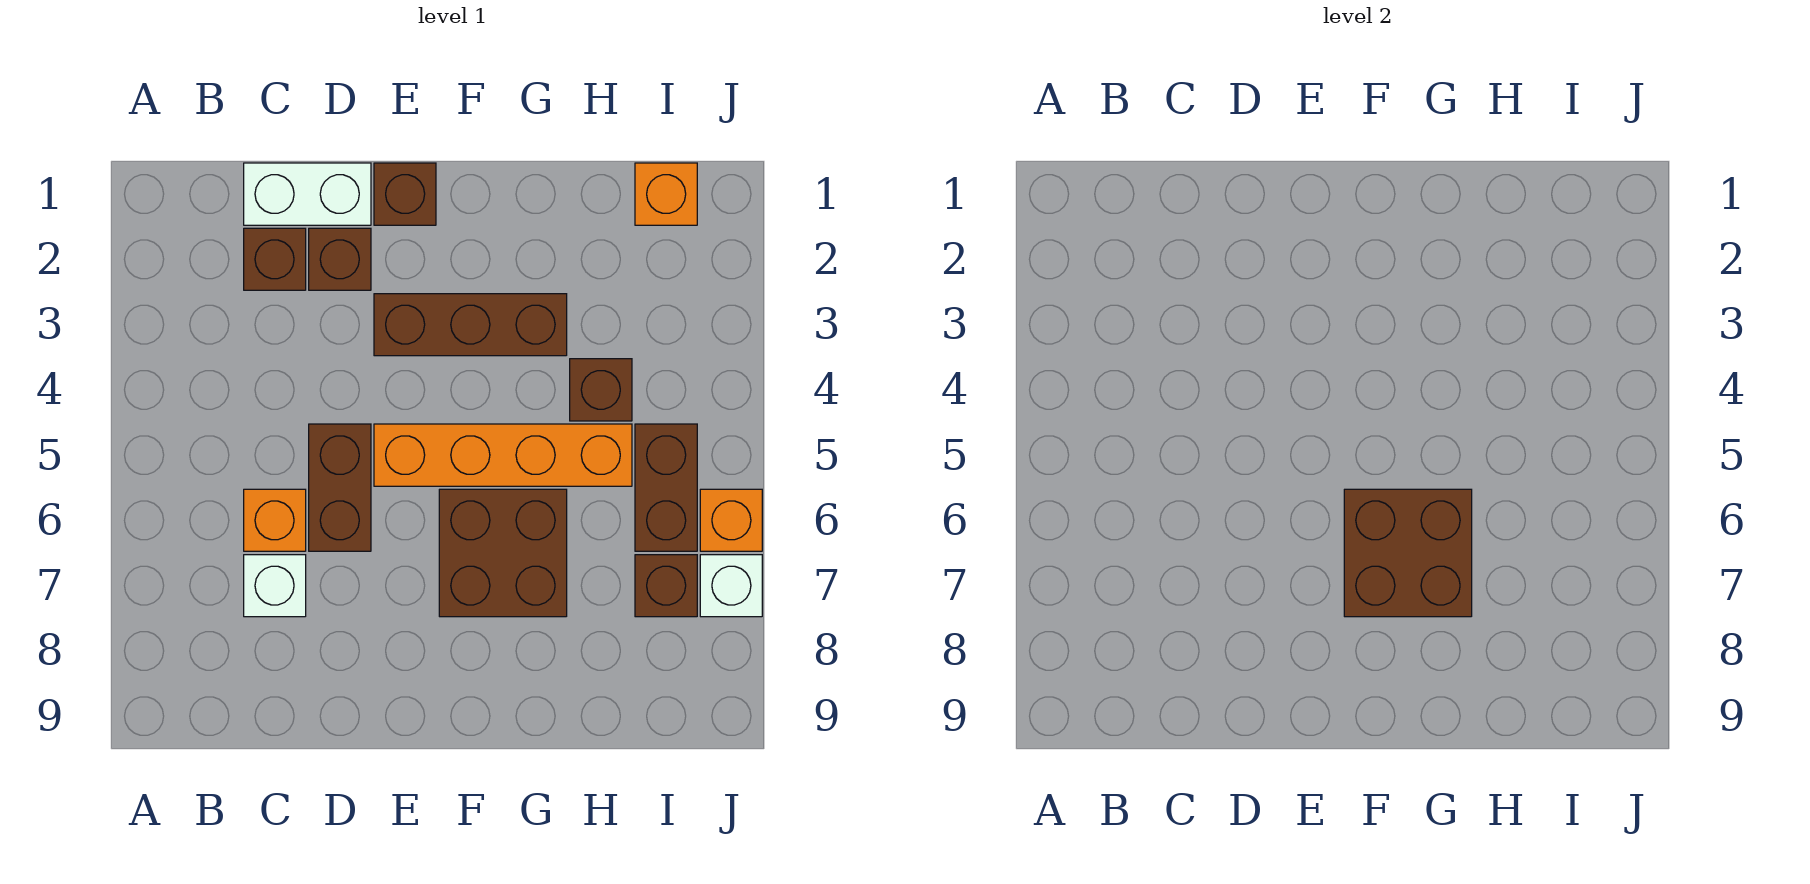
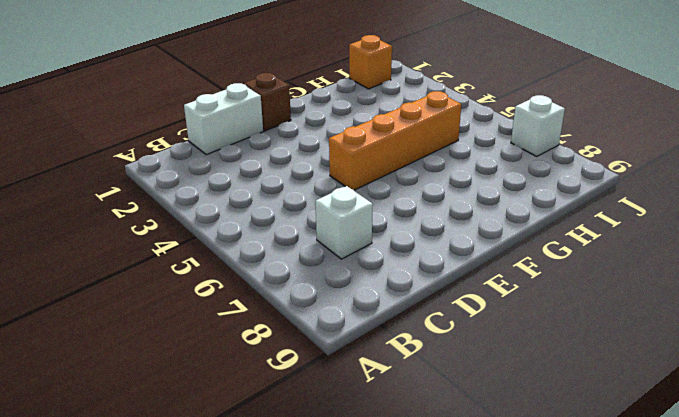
none -> brown brick C2 level 1
none -> orange brick C6 level 1
none -> brown brick D2 level 1

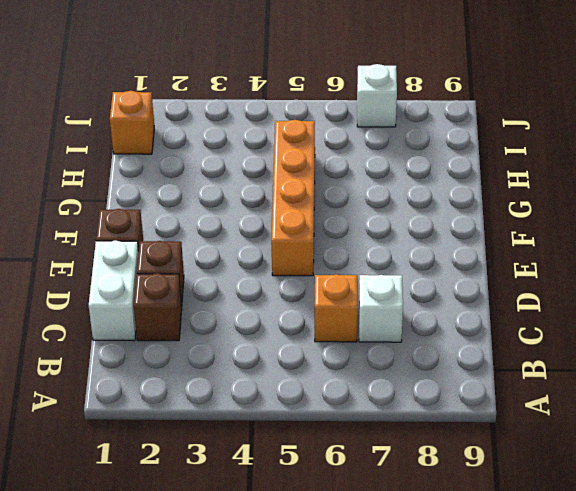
none -> brown brick D5:D6 level 1
none -> brown brick E3:G3 level 1
none -> brown brick F6:G7 level 1

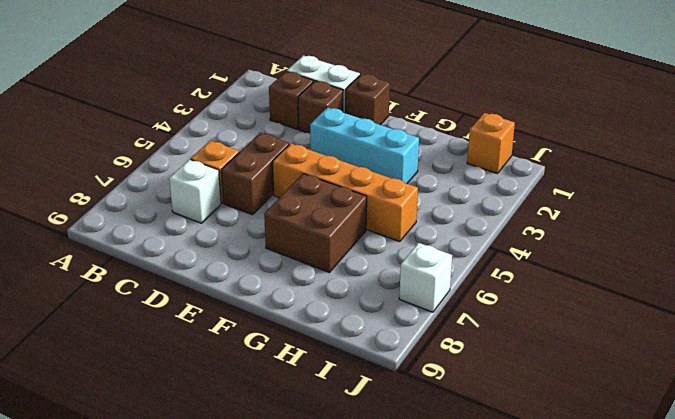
cyan brick E3:G3 level 1 -> brown brick E3:G3 level 1
none -> brown brick H4 level 1
none -> brown brick I5:I6 level 1
none -> brown brick I7 level 1

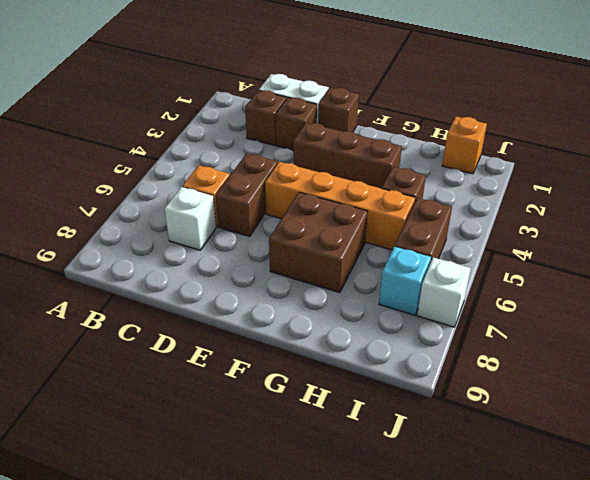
cyan brick I7 level 1 -> brown brick I7 level 1
none -> orange brick J6 level 1
none -> brown brick F6:G7 level 2

